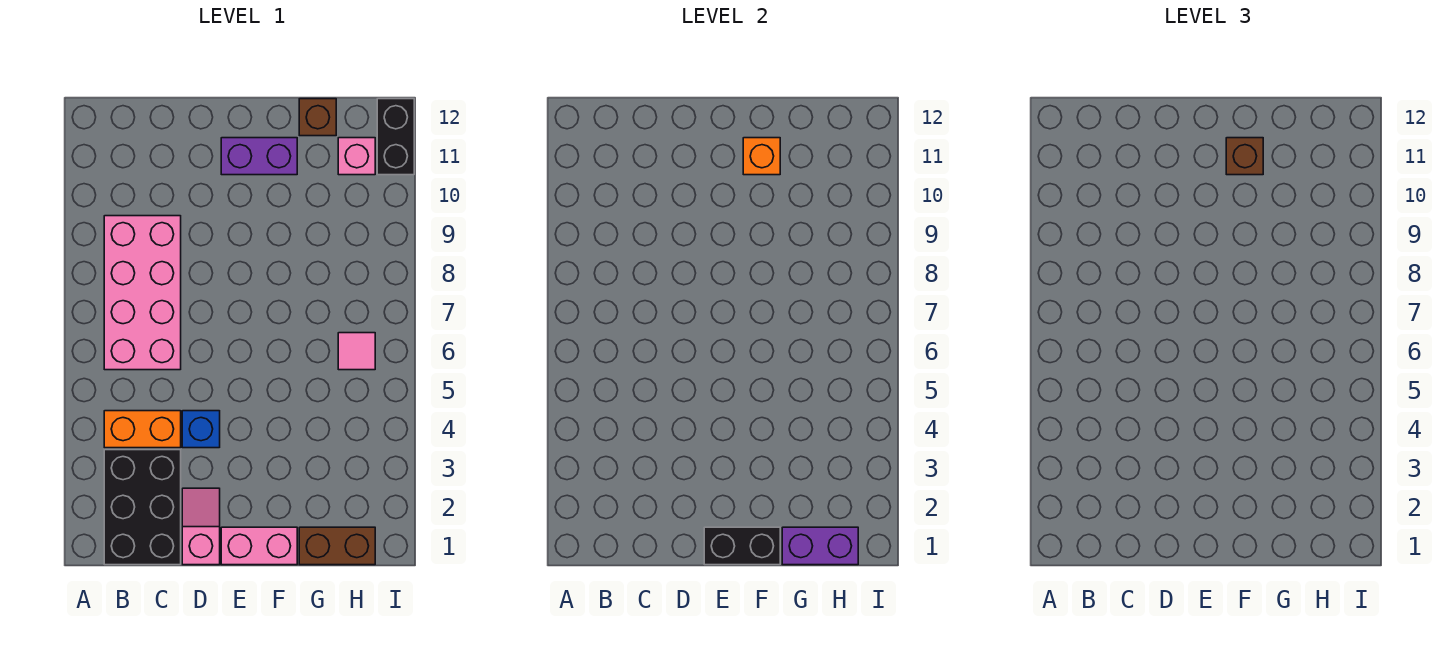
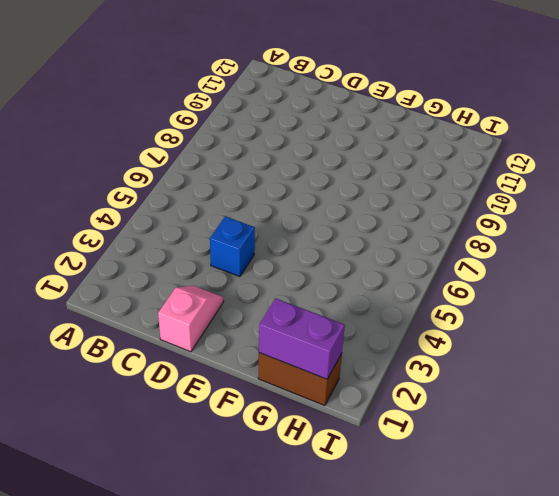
none -> black brick B1:C3 level 1
none -> orange brick B4:C4 level 1
none -> pink brick B6:C9 level 1

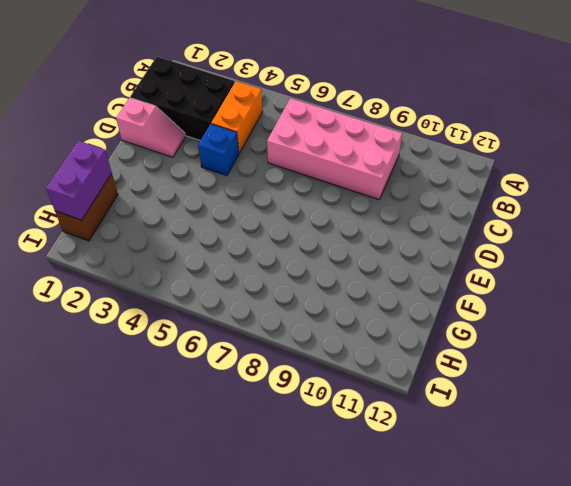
none -> pink brick E1:F1 level 1
none -> purple brick E11:F11 level 1
none -> brown brick G12 level 1

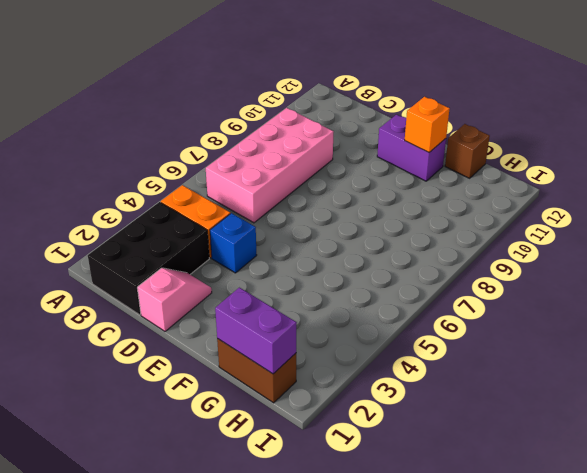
none -> pink brick E1:F1 level 1
none -> pink tile H6 level 1
none -> pink brick H11 level 1

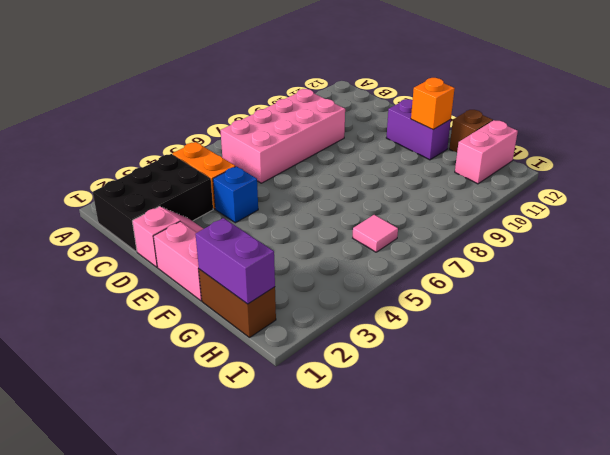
pink brick H11:H12 level 1 -> pink brick H11 level 1
none -> black brick I11:I12 level 1
none -> black brick E1:F1 level 2
none -> brown brick F11 level 3

